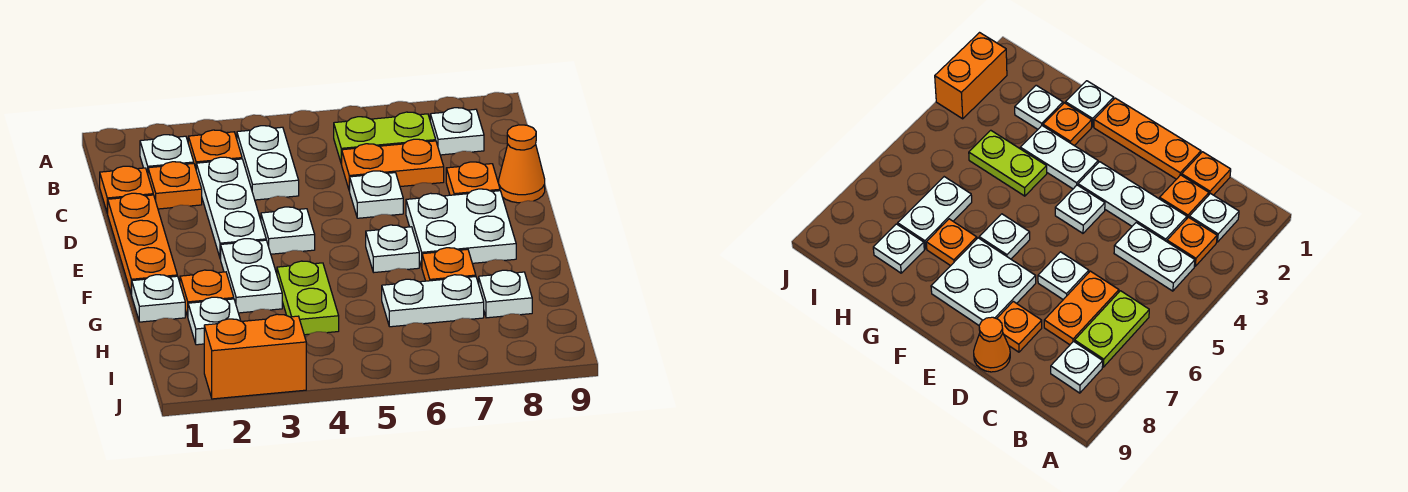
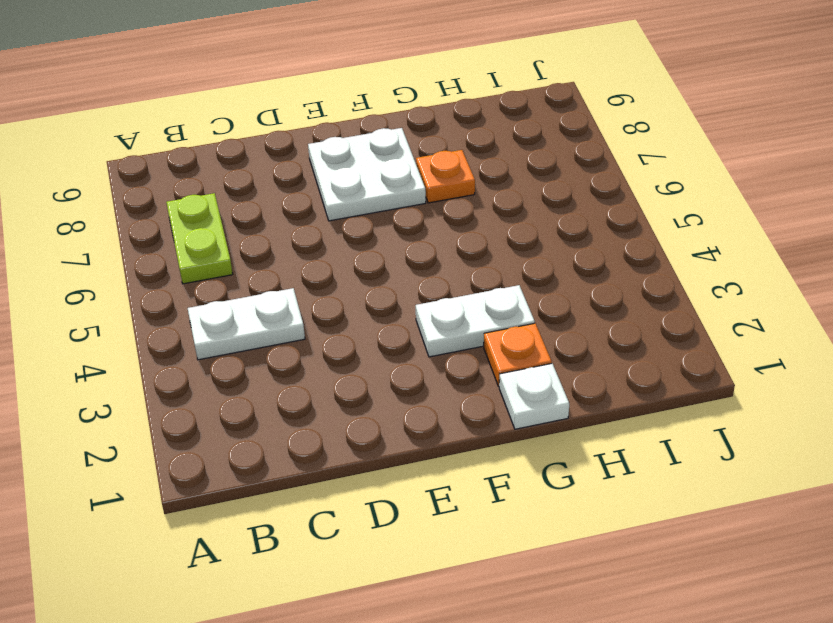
none -> white plate B2 level 1
none -> orange plate B3 level 1
none -> white plate B8 level 1

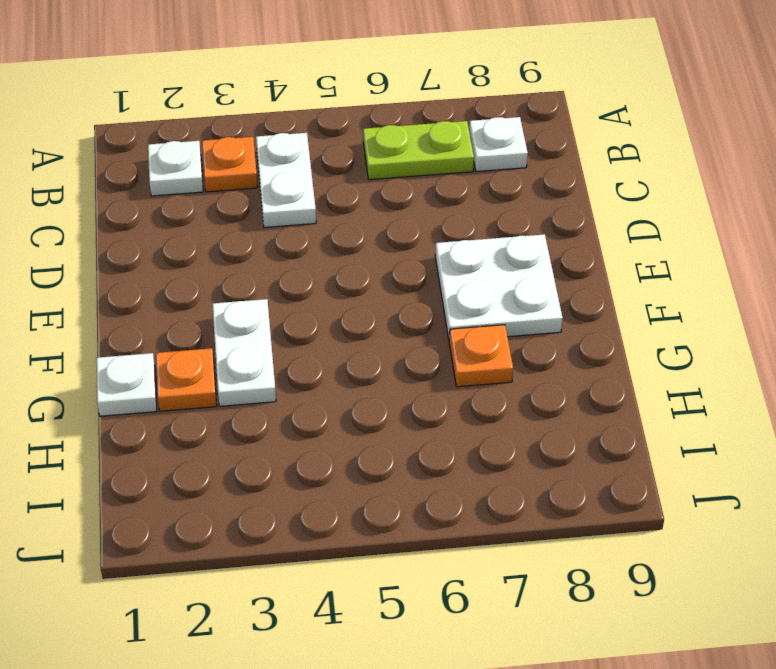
none -> orange plate C1 level 1
none -> orange plate C2 level 1
none -> white plate C3:E3 level 1

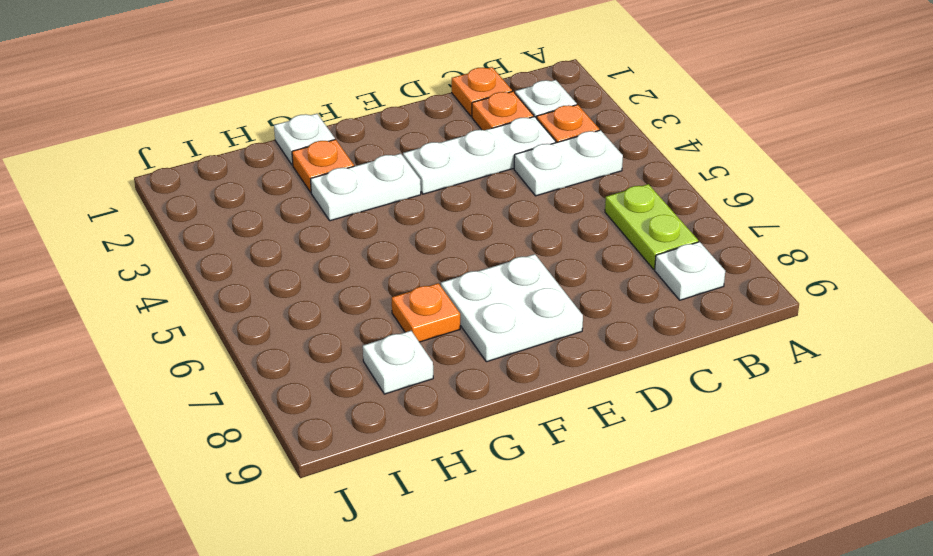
none -> orange plate C6:C7 level 1
none -> orange plate D1:F1 level 1
none -> white plate D6 level 1

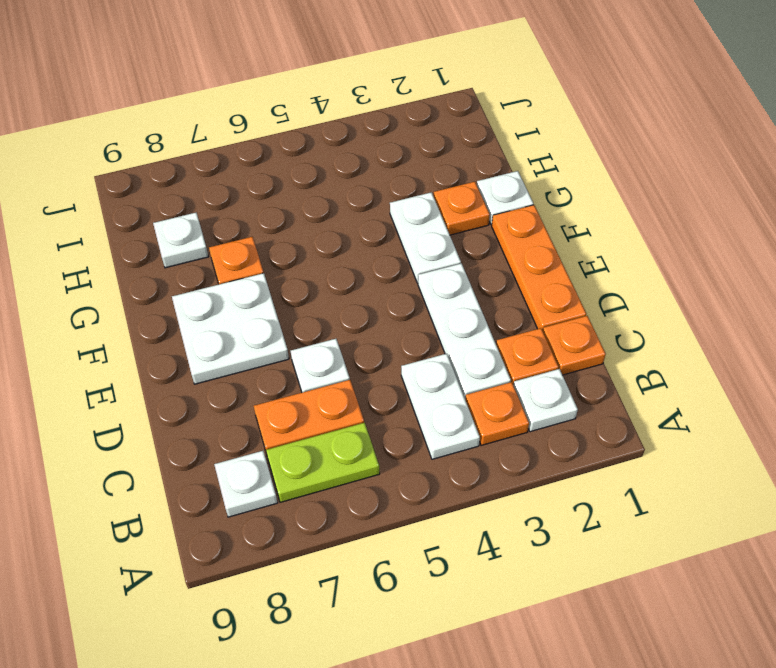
none -> orange plate D8 level 1
none -> orange cone D9 level 1
none -> white plate E4 level 1

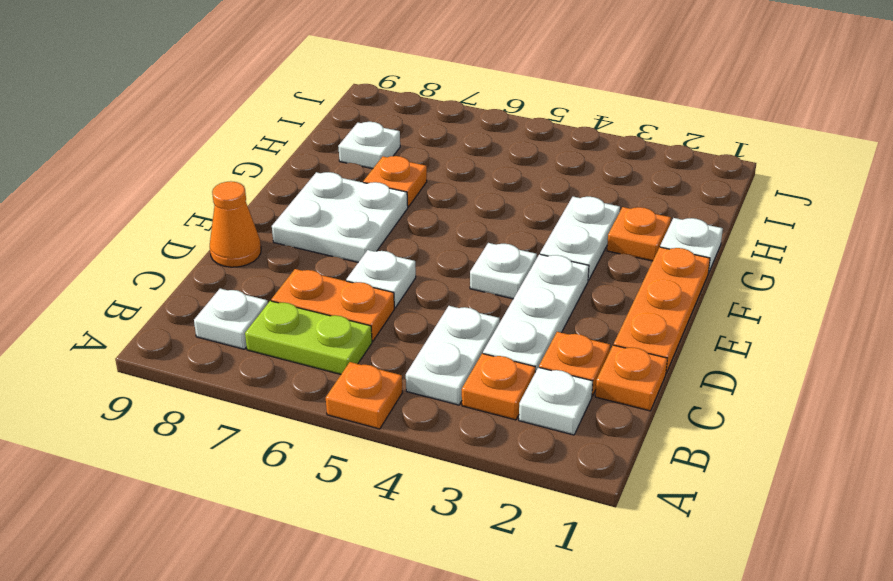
orange plate A5 level 1 -> orange plate D8 level 1
none -> white plate F6 level 1
none -> lime plate G4:H4 level 1
none -> white plate H2 level 1

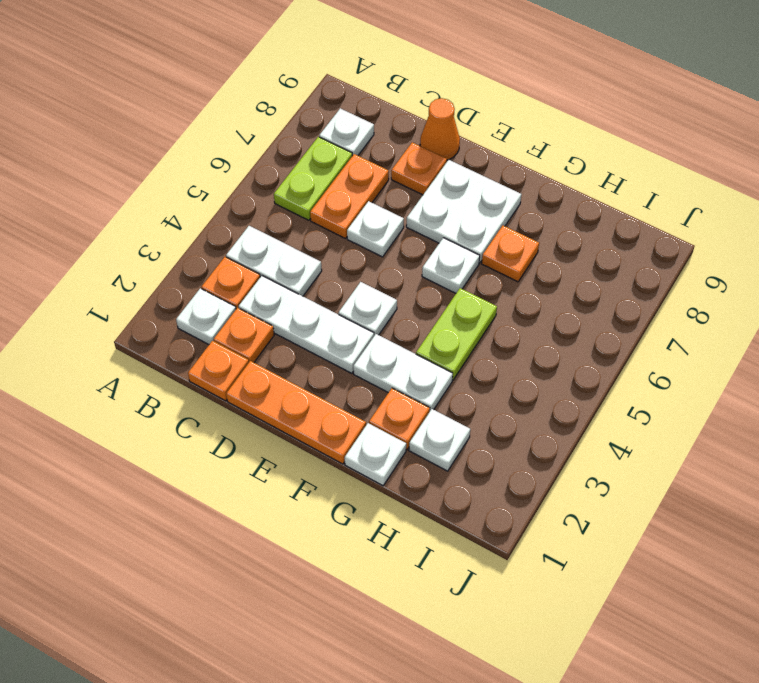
lime plate G4:G5 level 1 -> lime plate G4:H4 level 1
none -> white plate H6:H7 level 1
none -> white plate H8 level 1
none -> orange brick J2:J3 level 1

